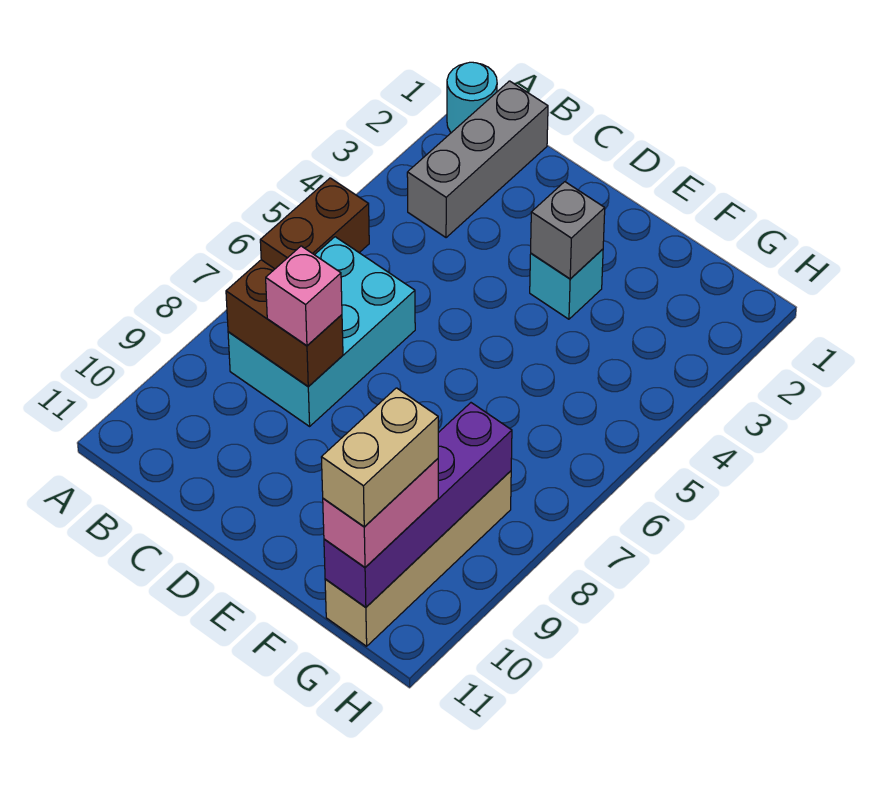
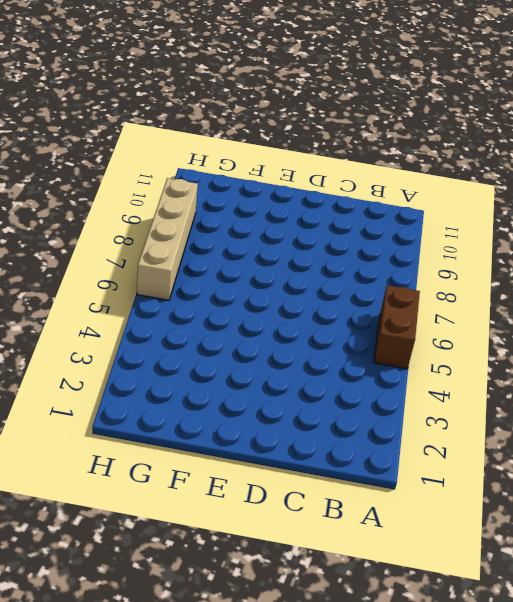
tan brick H6:H9 level 1 -> tan brick G8:G11 level 1
none -> cyan round brick A1 level 1
none -> grey brick B1:B3 level 1
none -> cyan brick B6:C8 level 1

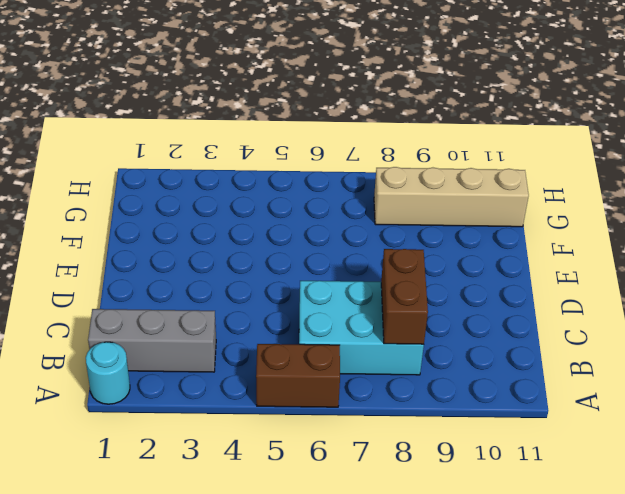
none -> cyan brick E3 level 1
none -> grey brick E3 level 2
none -> purple brick G8:G11 level 2

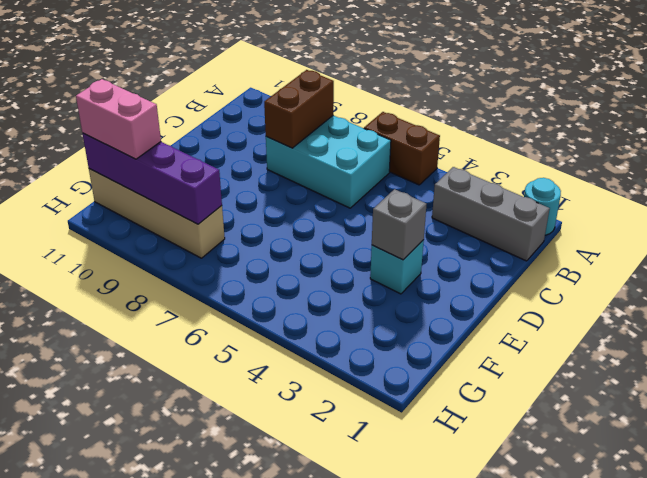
none -> pink brick C8 level 3
none -> tan brick G10:G11 level 4

